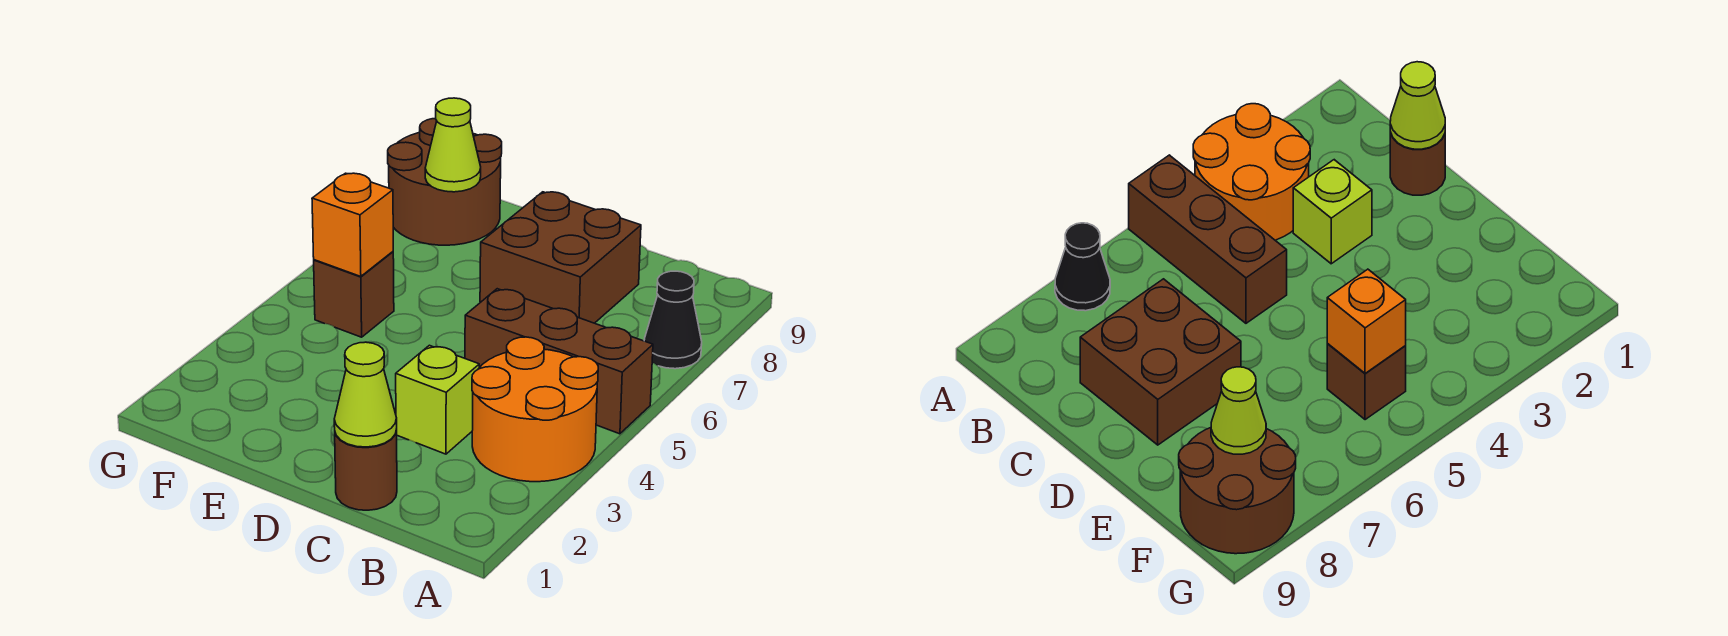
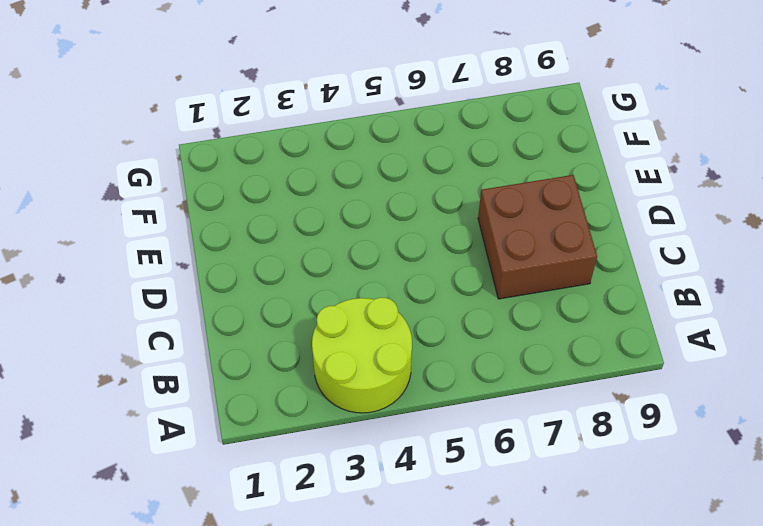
lime round brick A3:B4 level 1 -> orange round brick A3:B4 level 1
none -> brown brick A5:C5 level 1
none -> black cone A7 level 1

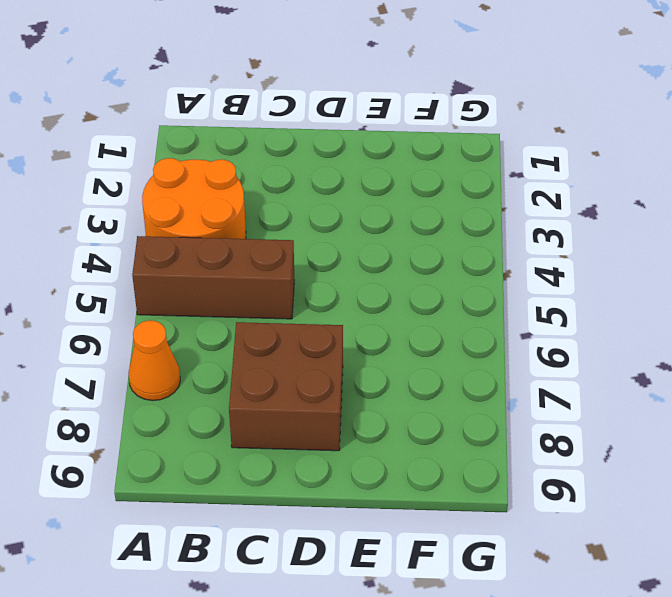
orange cone A7 level 1 -> black cone A7 level 1
none -> brown round brick C1 level 1
none -> lime brick C3 level 1

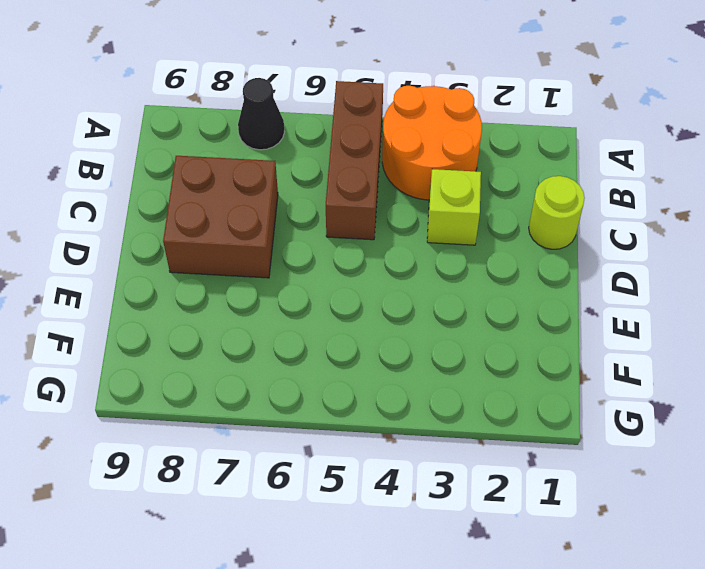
lime round brick C1 level 1 -> brown round brick C1 level 1
none -> brown brick F5 level 1
none -> brown round brick F8:G9 level 1

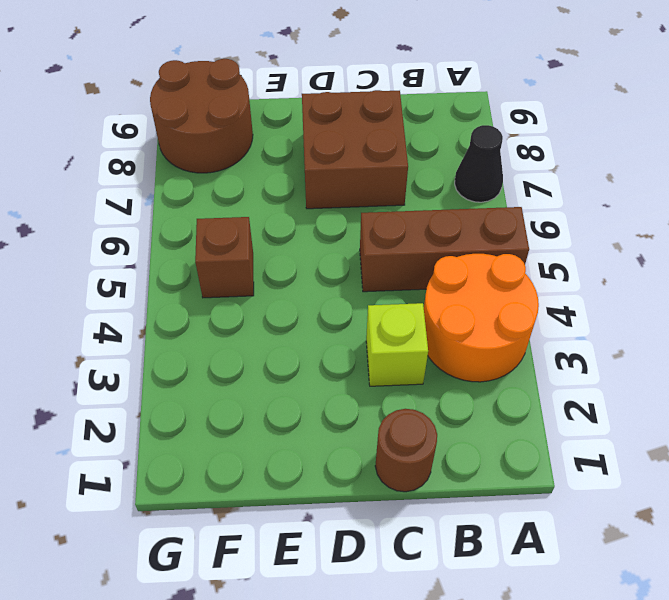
none -> lime cone C1 level 2
none -> orange brick F5 level 2

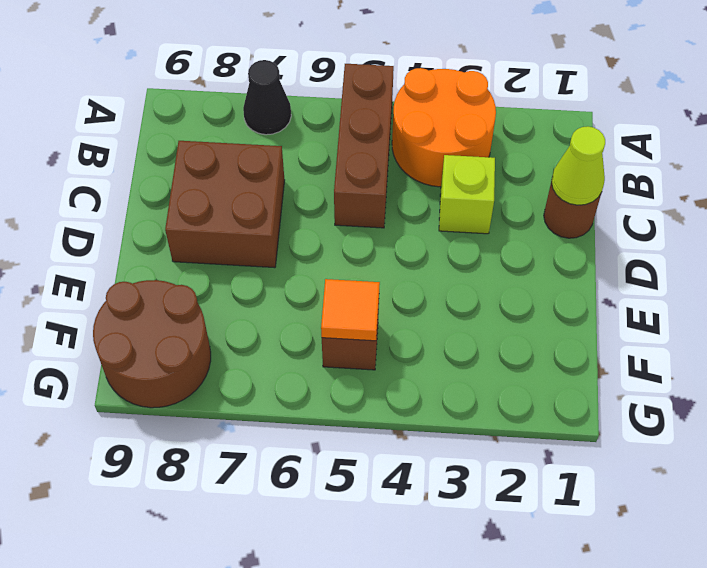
orange tile F5 level 2 -> orange brick F5 level 2
none -> lime cone F8 level 2

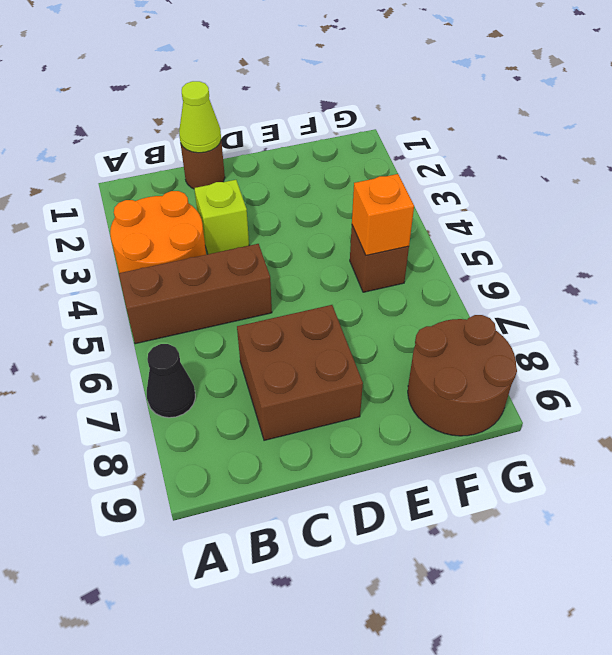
none -> lime cone F8 level 2

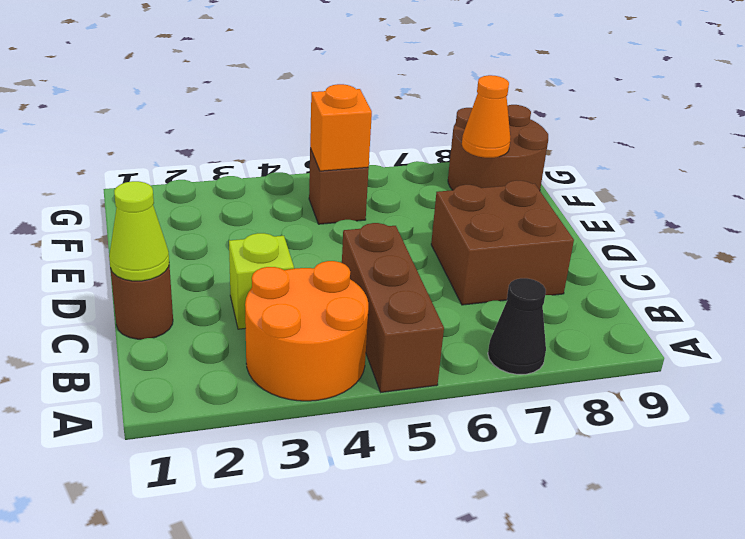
orange cone F8 level 2 -> lime cone F8 level 2

